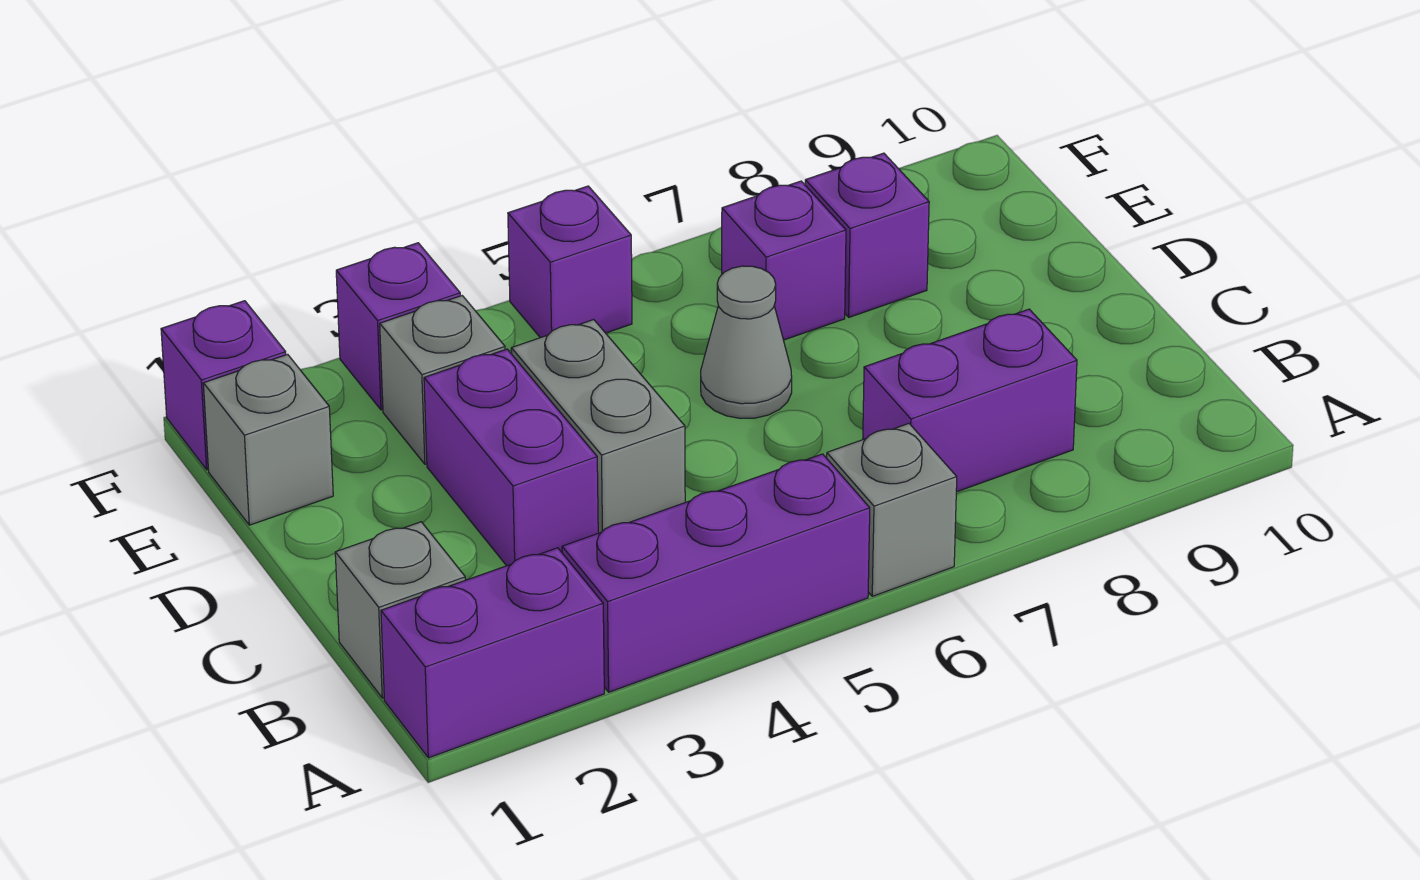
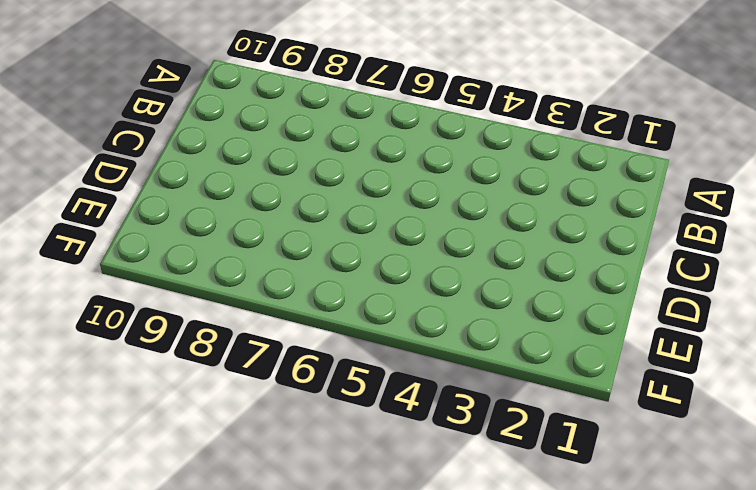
none -> purple brick A1:A2 level 1
none -> purple brick A3:A5 level 1
none -> grey brick A6 level 1

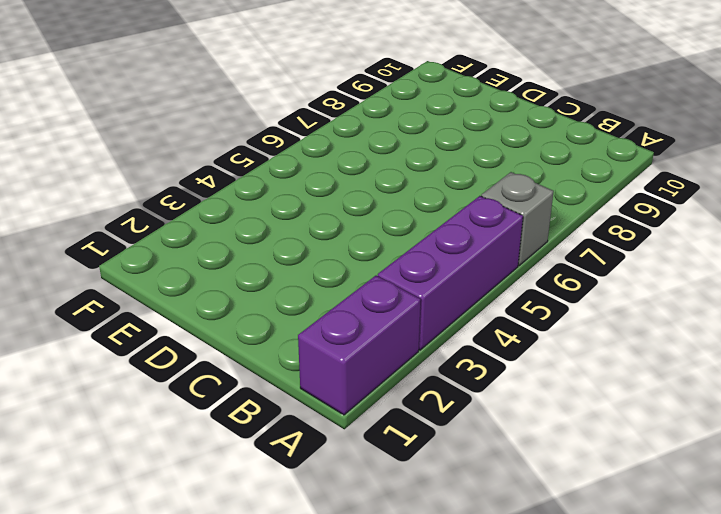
none -> grey brick B1 level 1
none -> purple brick B7:B8 level 1
none -> purple brick C3:D3 level 1

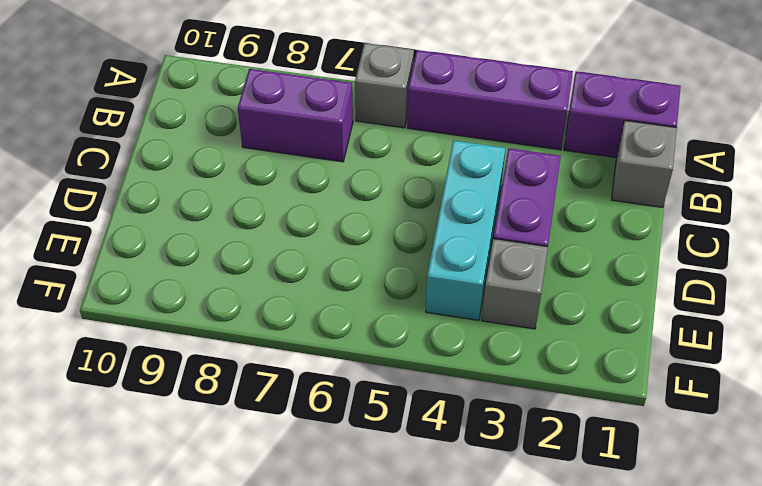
cyan brick C4:E4 level 1 -> grey brick C4:D4 level 1
none -> grey cone D6 level 1
none -> grey brick E1 level 1
none -> purple brick E7 level 1

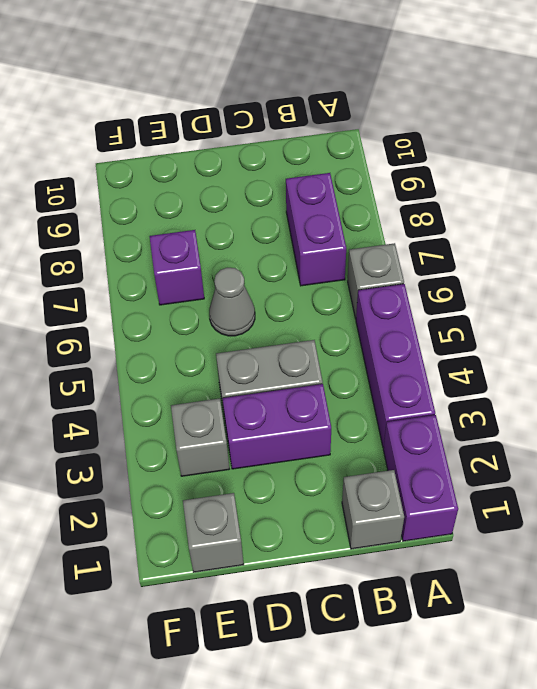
none -> purple brick E8 level 1
none -> purple brick F1 level 1
none -> purple brick F3 level 1

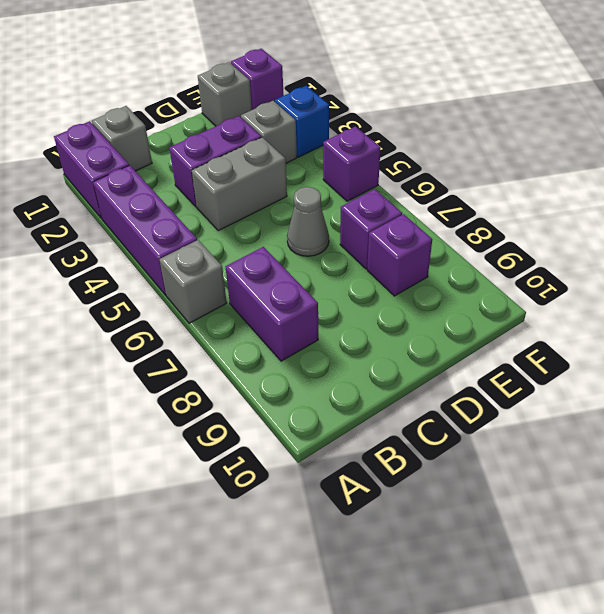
blue brick F3 level 1 -> purple brick F3 level 1

